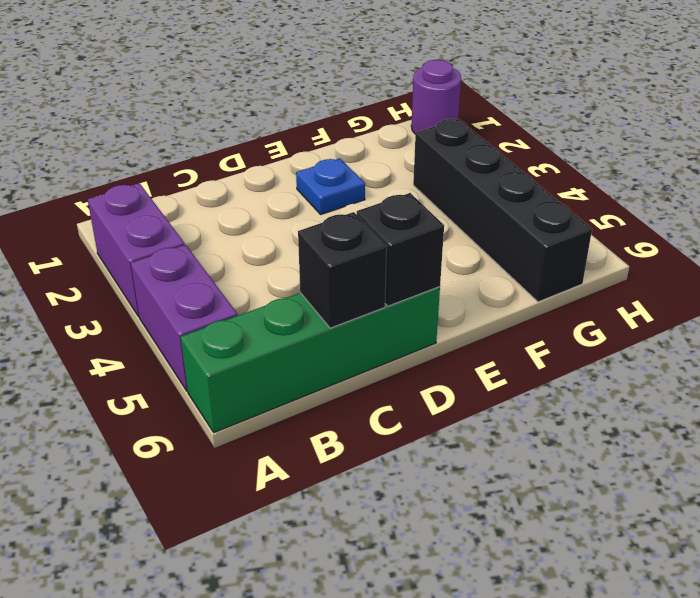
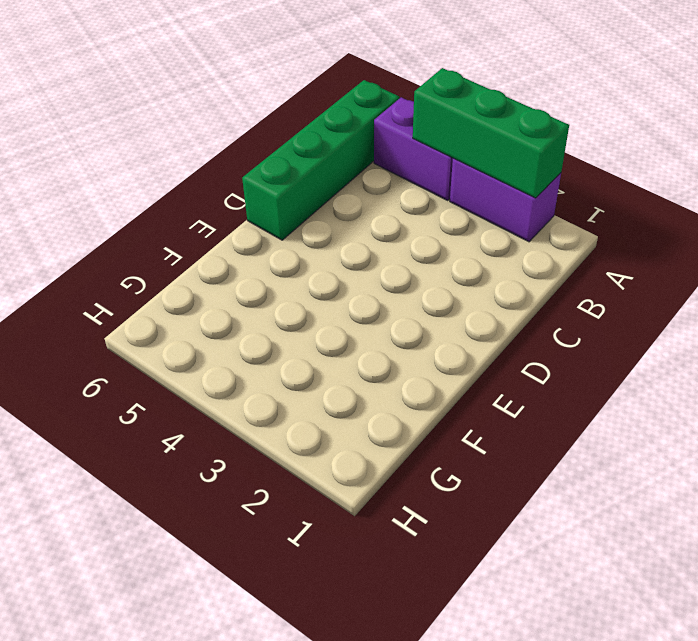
green brick A2:A4 level 2 -> none
none -> blue plate E2 level 1
none -> black brick G3:G6 level 1

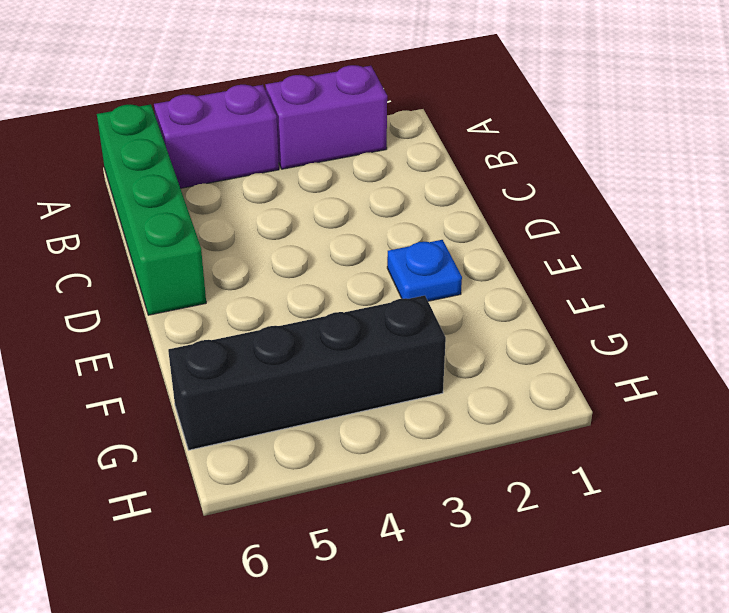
none -> purple round brick H1 level 1
none -> black brick C6 level 2

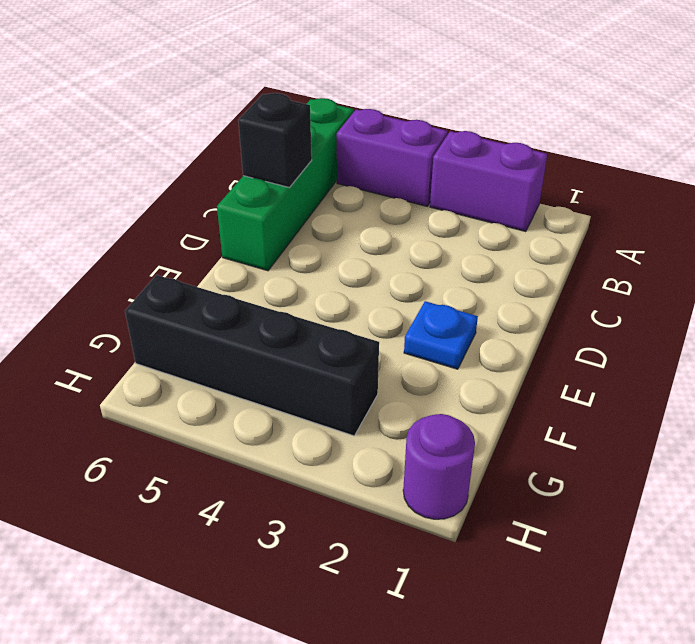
none -> black brick D6 level 2

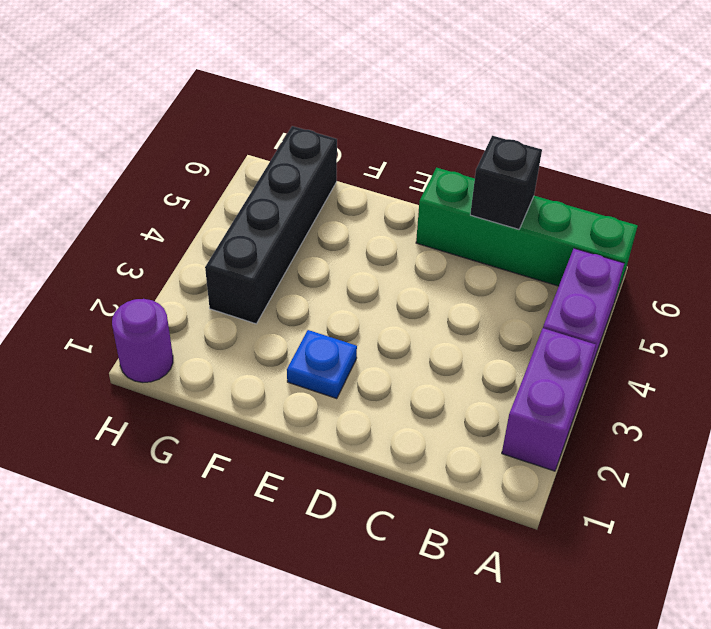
none -> black brick D6 level 2

